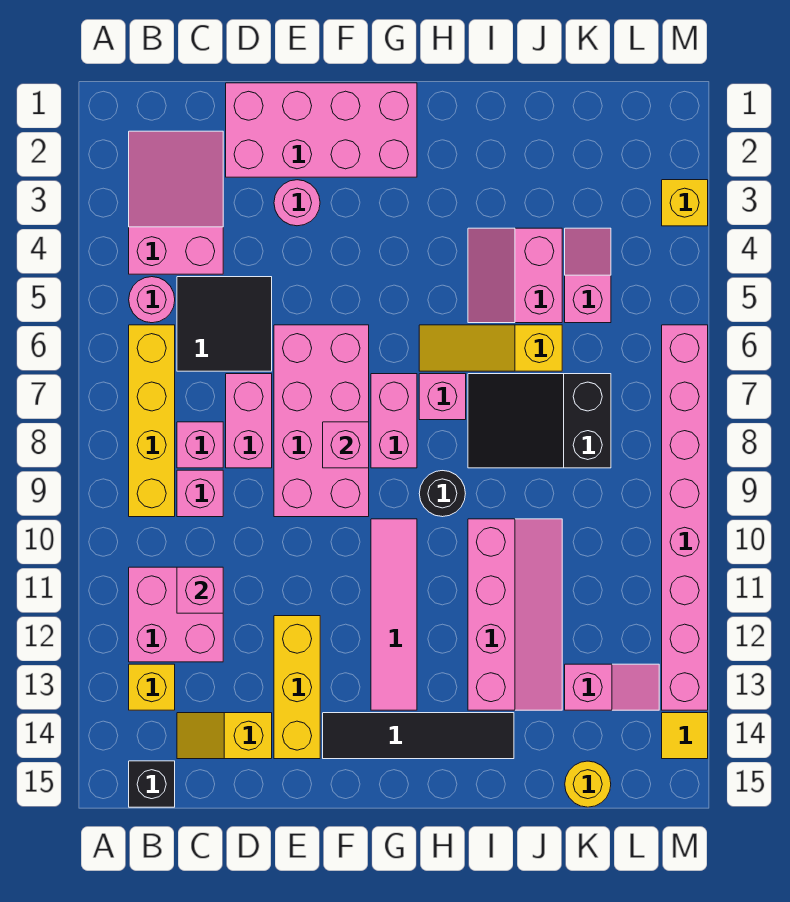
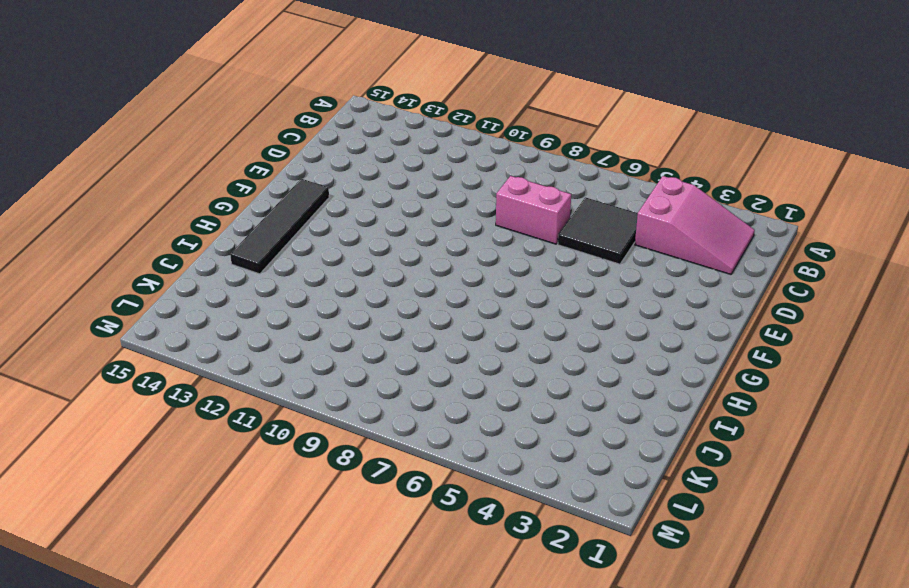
none -> pink round brick B5 level 1
none -> yellow brick B6:B9 level 1
none -> pink brick B11:C12 level 1
none -> yellow brick B13 level 1

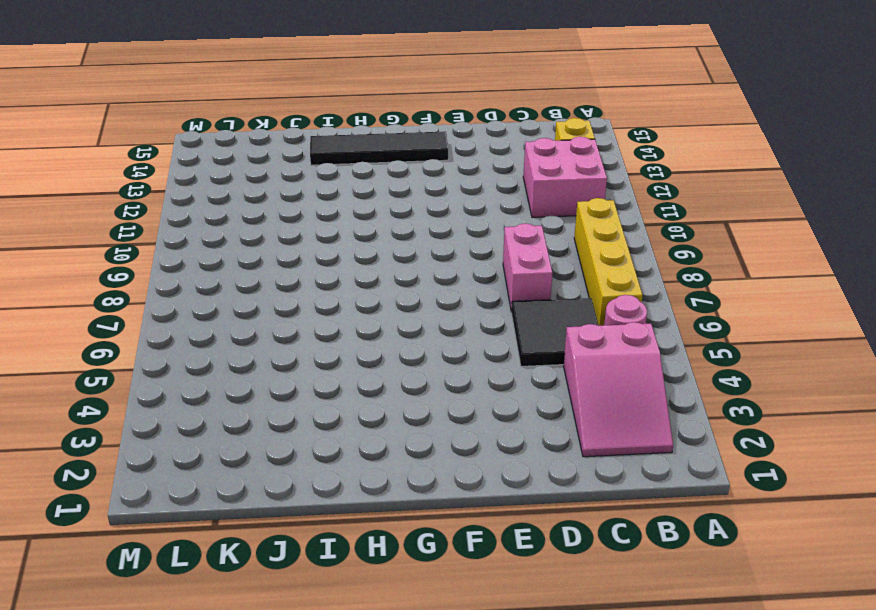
none -> black brick B15 level 1
none -> pink brick C8 level 1
none -> pink brick C9 level 1
none -> yellow slope C14:D14 level 1 top D

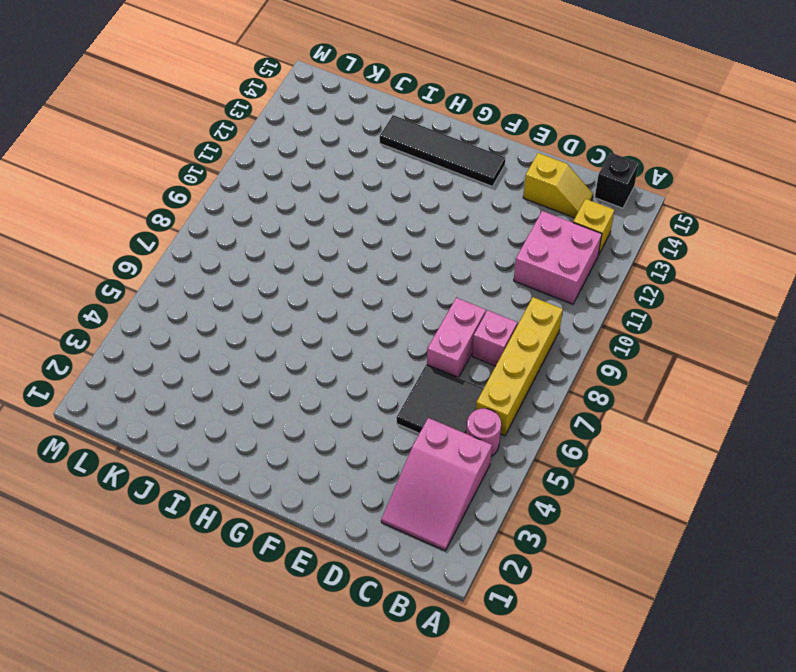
none -> pink brick C9 level 1
none -> pink brick D1:G2 level 1
none -> pink round brick E3 level 1
none -> pink brick E6:F9 level 1

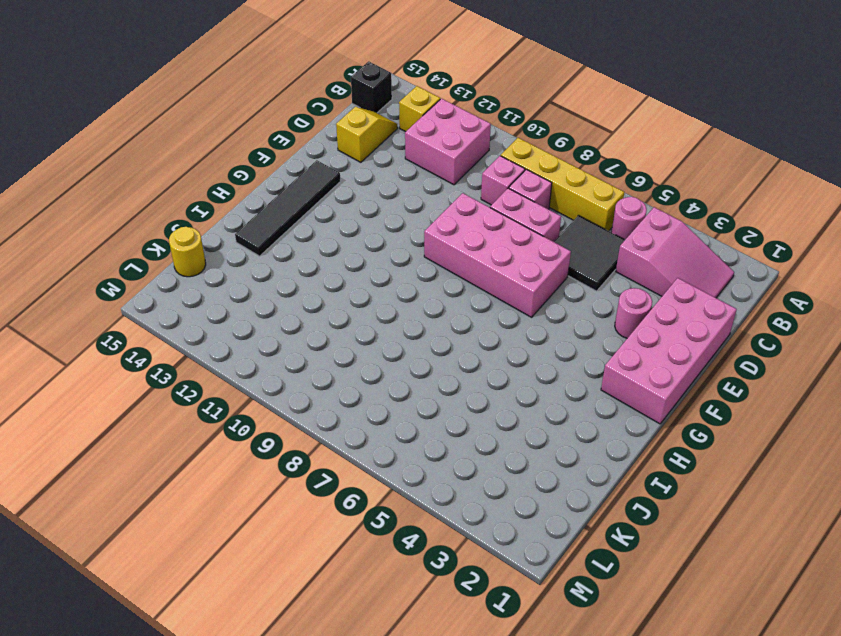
none -> yellow brick E12:E14 level 1
none -> pink brick G7:G8 level 1
none -> pink tile G10:G13 level 1
none -> yellow slope H6:J6 level 1 top J

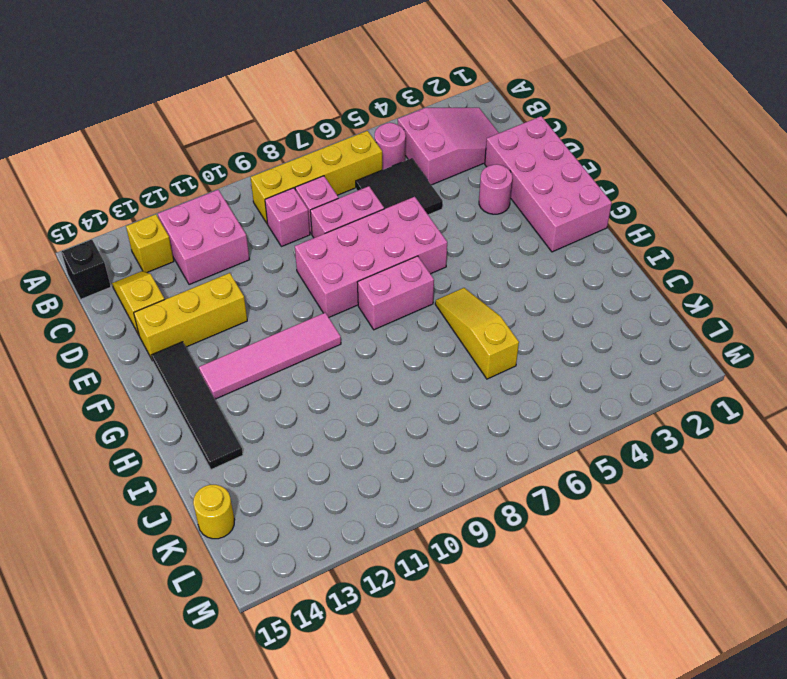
none -> pink brick H7 level 1
none -> black round brick H9 level 1
none -> pink slope I4:J5 level 1 top J
none -> black slope I7:K8 level 1 top K

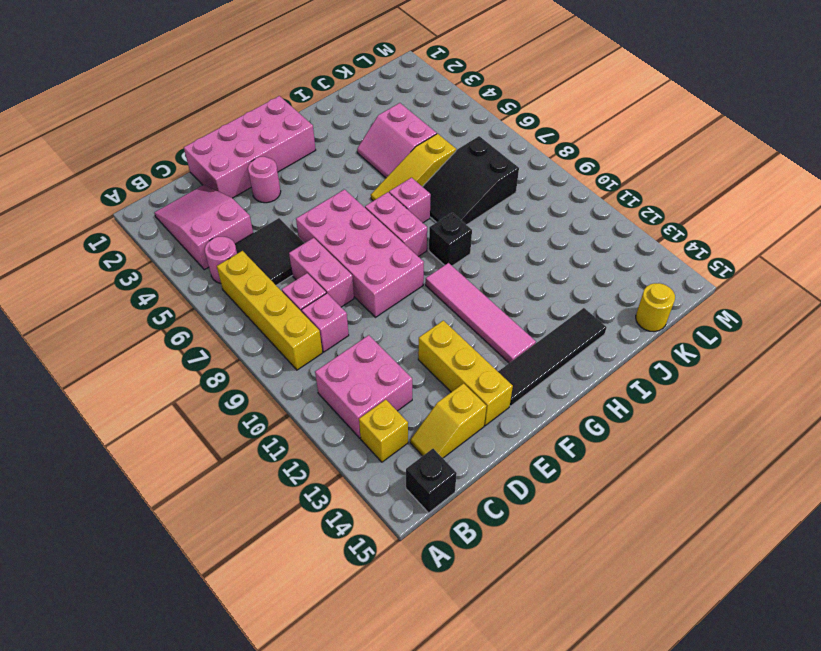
black brick H9 level 1 -> black round brick H9 level 1
none -> pink slope I10:J13 level 1 top I
none -> pink slope K4:K5 level 1 top 5
none -> pink slope K13:L13 level 1 top K
none -> yellow brick M3 level 1

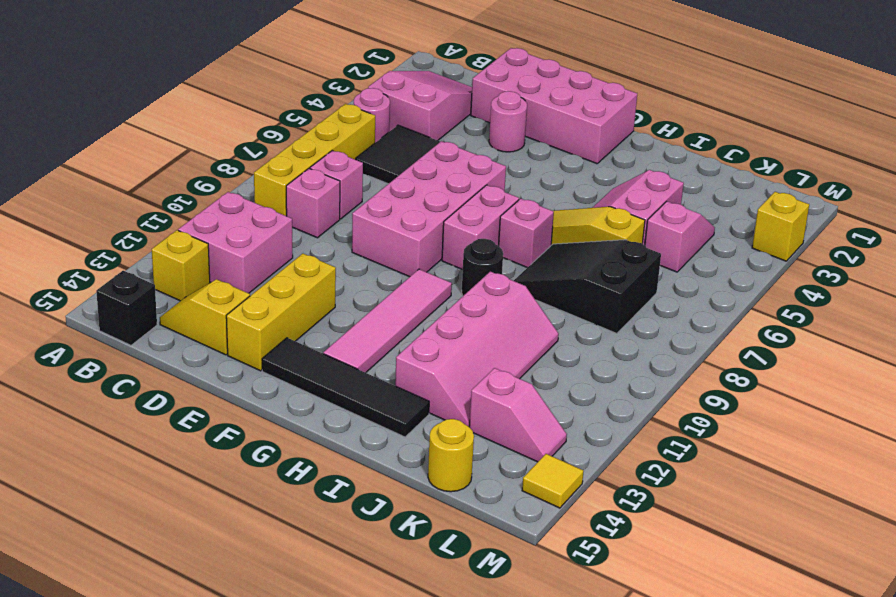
none -> pink brick D7:D8 level 1
none -> pink brick M6:M13 level 1
none -> pink brick C11 level 2
none -> pink brick F8 level 2

